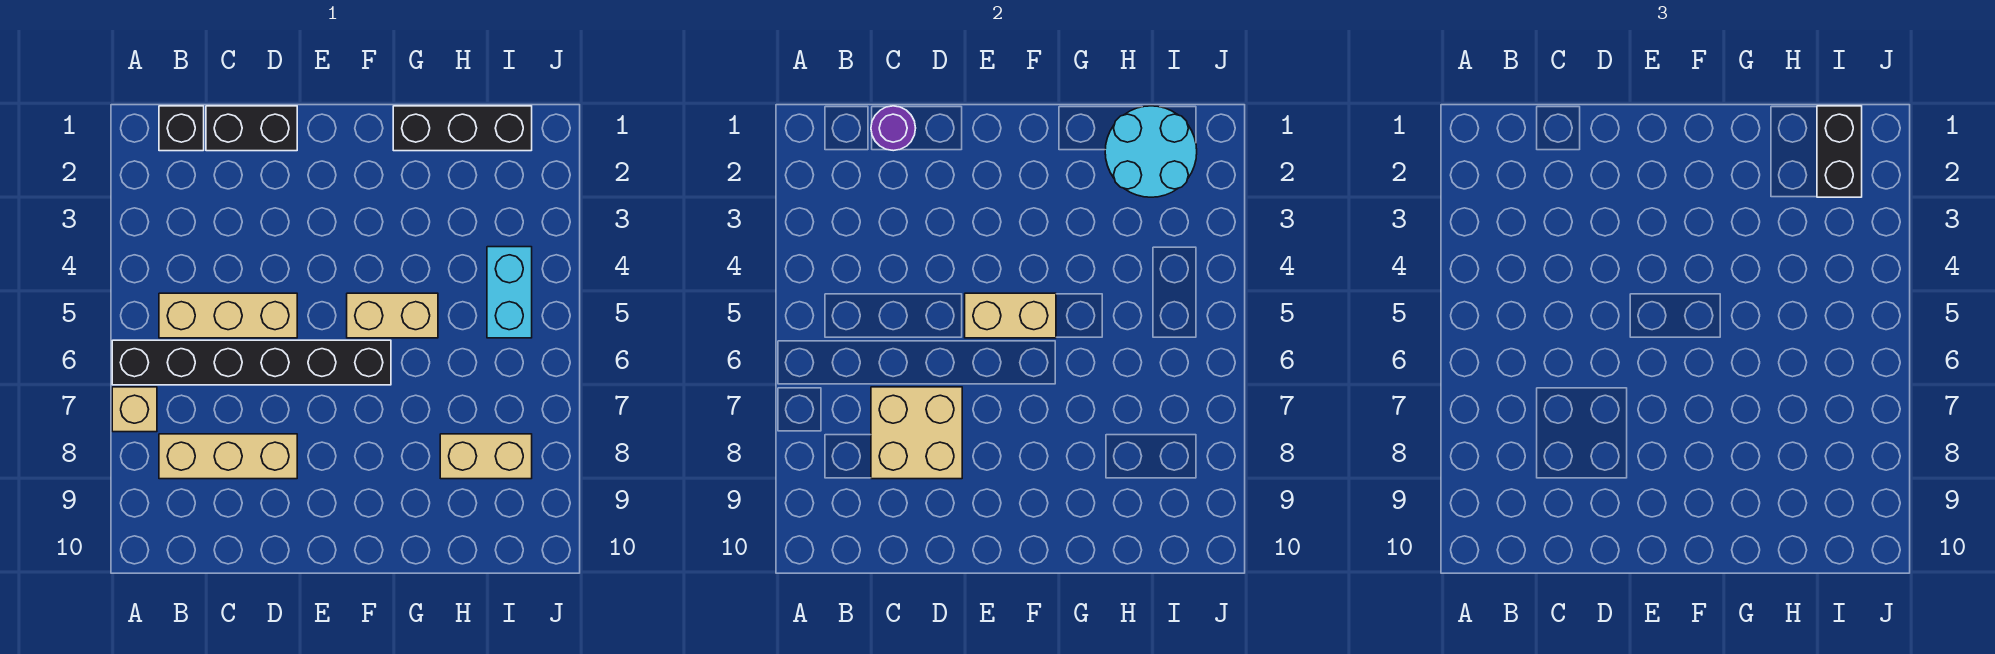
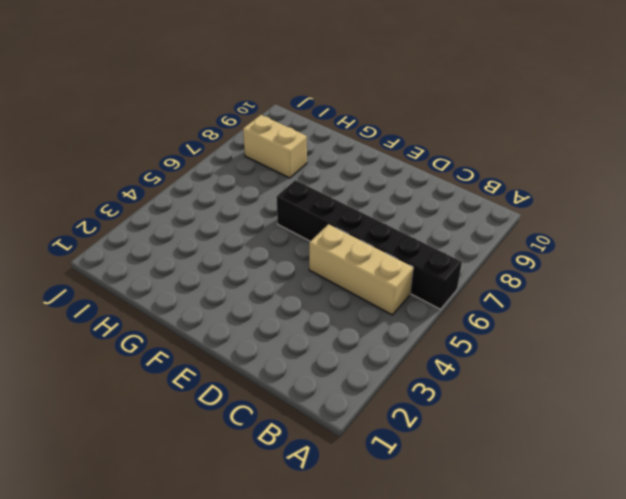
none -> tan brick A7 level 1
none -> black brick B1 level 1
none -> tan brick B8:D8 level 1

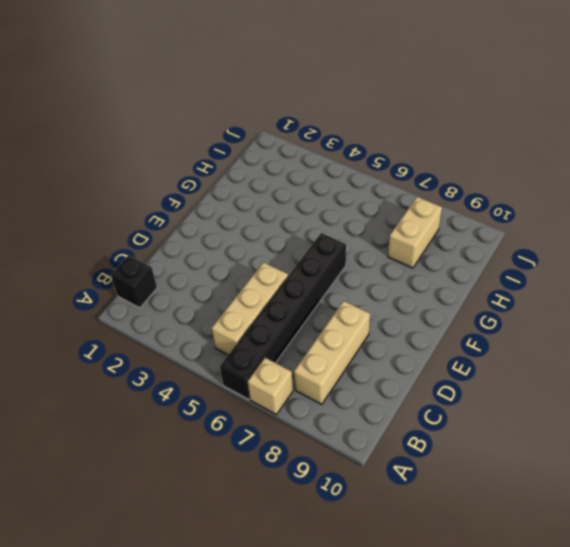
none -> black brick C1:D1 level 1
none -> tan brick F5:G5 level 1
none -> black brick G1:I1 level 1

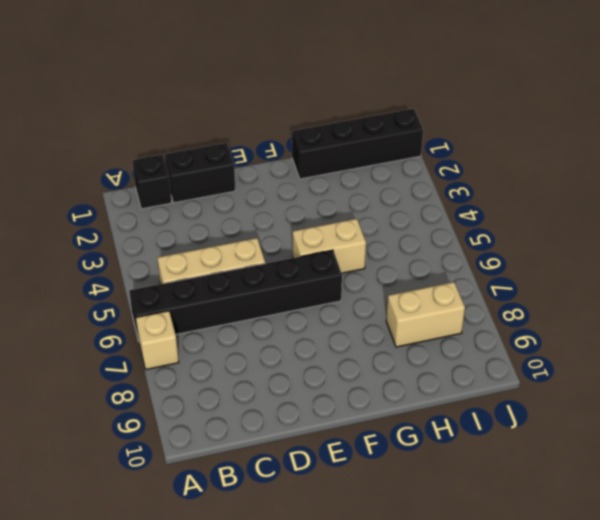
black brick G1:J1 level 1 -> black brick G1:I1 level 1
none -> tan brick B8:D8 level 1
none -> cyan brick I4:I5 level 1
none -> purple round brick C1 level 2

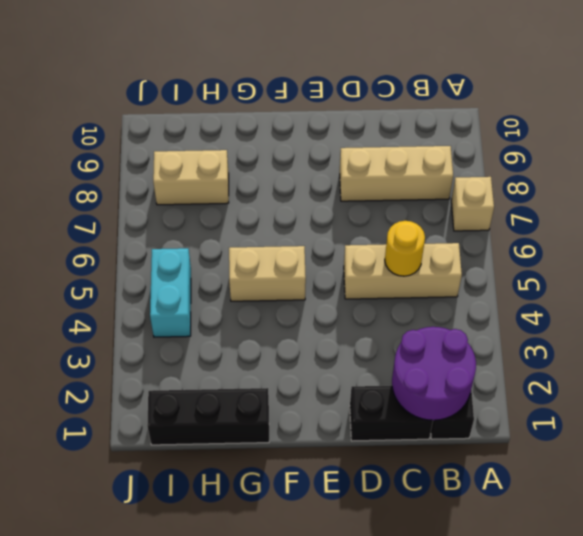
purple round brick B1:C2 level 2 -> purple round brick C1 level 2
yellow round brick C5 level 2 -> none
none -> black brick A6:F6 level 1
none -> tan brick C7:D8 level 2
none -> tan brick E5:F5 level 2

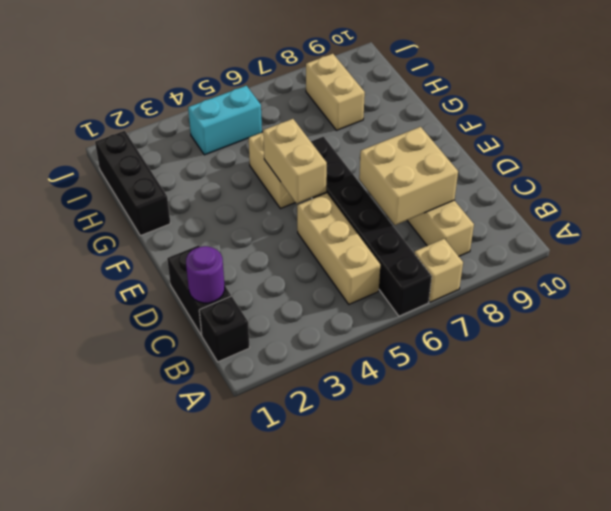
none -> cyan round brick H1:I2 level 2
none -> black brick I1:I2 level 3

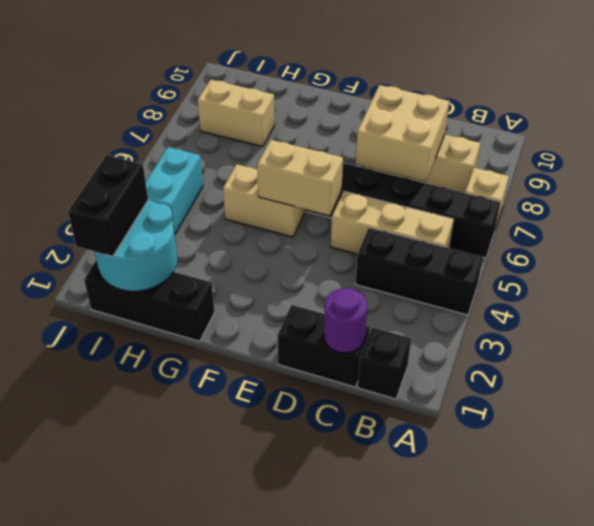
black brick A4:C4 level 1 -> none

